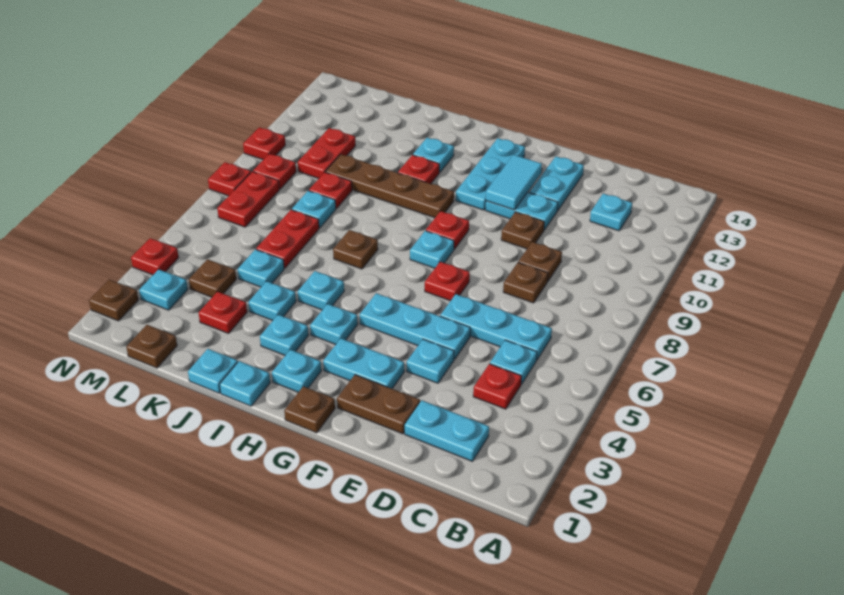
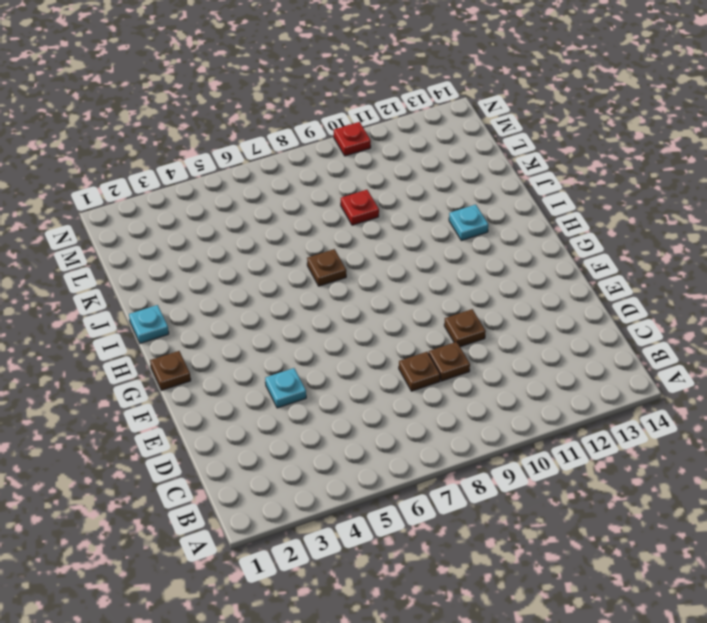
none -> cyan plate C2:D2 level 1
none -> red plate C4 level 1
none -> cyan plate C5 level 1
none -> cyan plate C6:E6 level 1

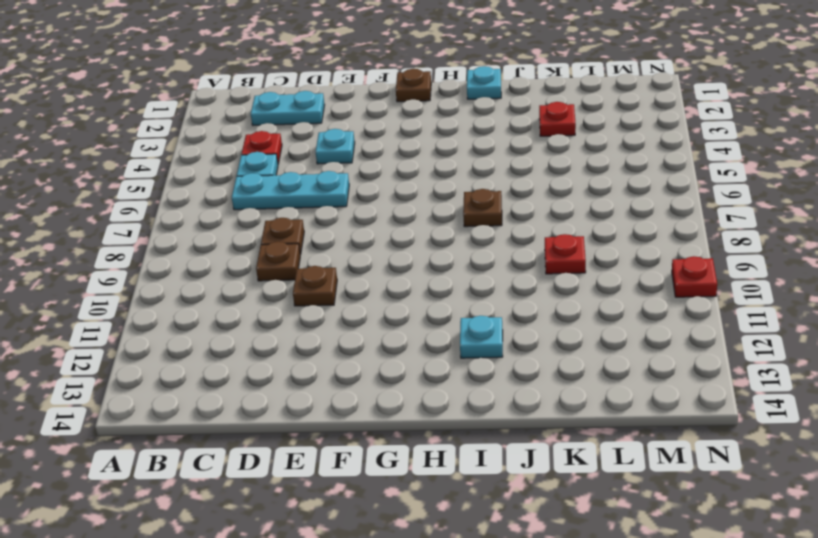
none -> cyan plate C12 level 1
none -> brown plate E2:F2 level 1
none -> cyan plate E5:G5 level 1
none -> cyan plate E11:F11 level 1

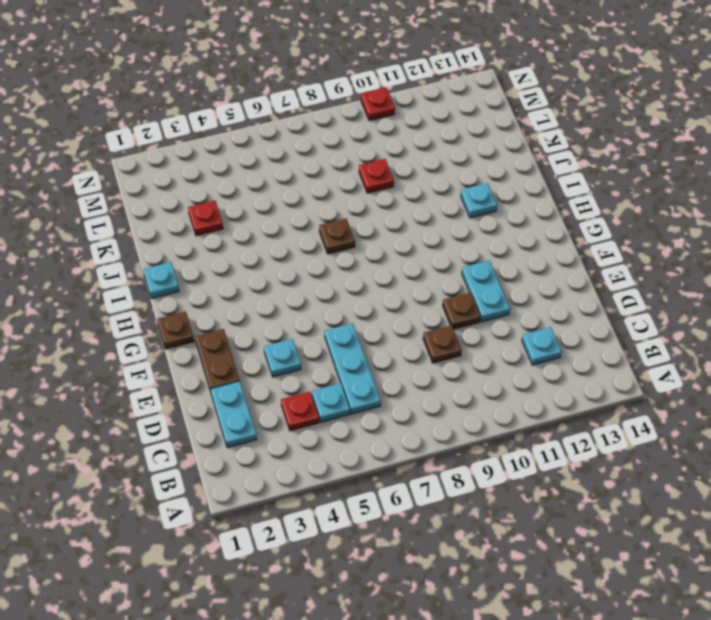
none -> brown plate D8 level 1
none -> cyan plate E5:G5 level 1
none -> cyan plate E12:E13 level 1
none -> cyan plate F3:G3 level 1

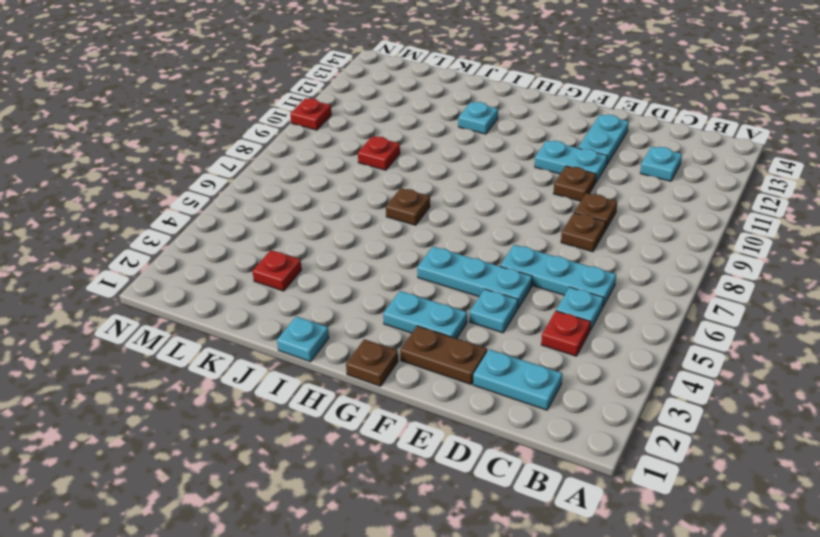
none -> red plate F7 level 1
none -> cyan plate G8 level 1
none -> red plate G9 level 1
none -> cyan plate G11:G13 level 1

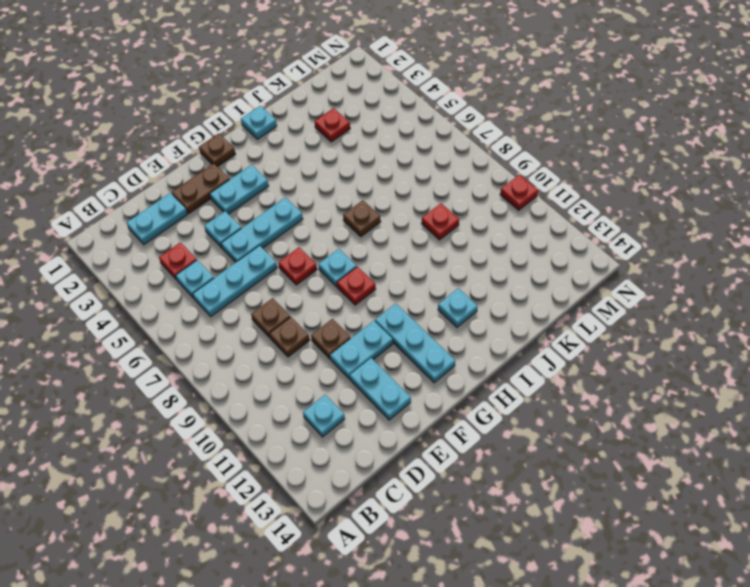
none -> cyan plate H2 level 1
none -> cyan plate H4 level 1
none -> brown plate H10:K10 level 1
none -> cyan plate I3 level 1

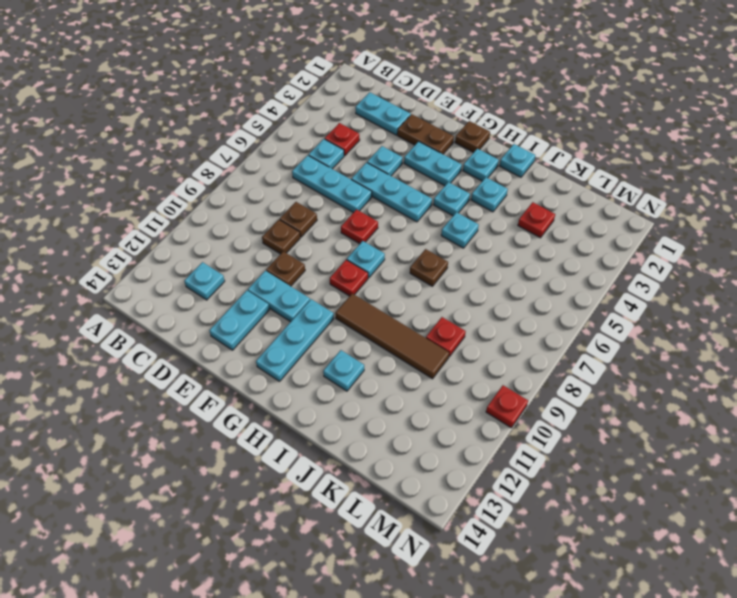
brown tile H10:K10 level 1 -> brown plate H10:K10 level 1
none -> red plate I11 level 1
none -> cyan plate J1 level 1
none -> cyan plate J4 level 1
none -> cyan plate K5 level 1

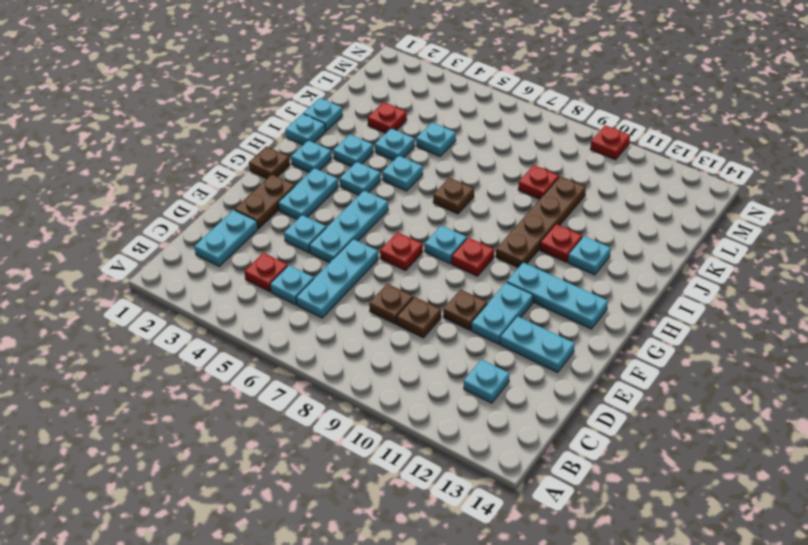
none -> red plate K6:K7 level 1
none -> cyan plate K8 level 1
none -> brown plate L1 level 1
none -> brown plate L4 level 1

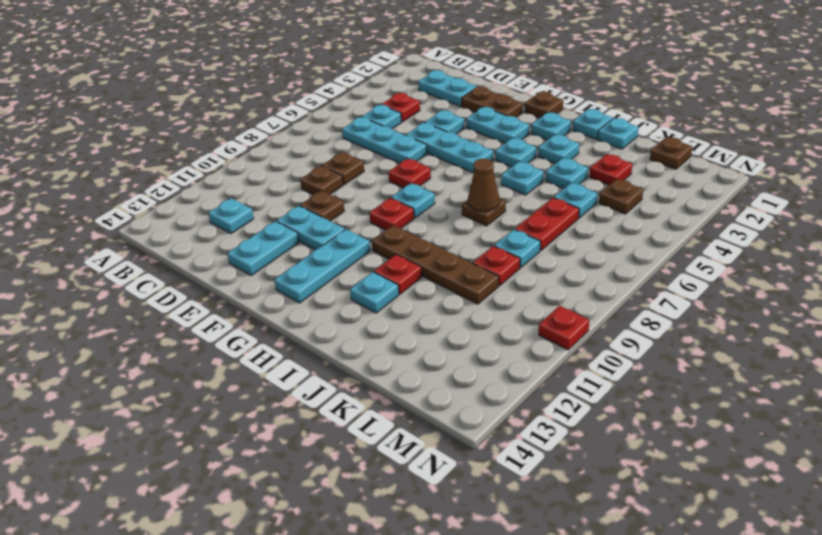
brown cone I7 level 2 -> none
none -> red plate L10:L11 level 1
none -> cyan plate M3 level 1
none -> red plate M7:M8 level 1
none -> red plate M9 level 1

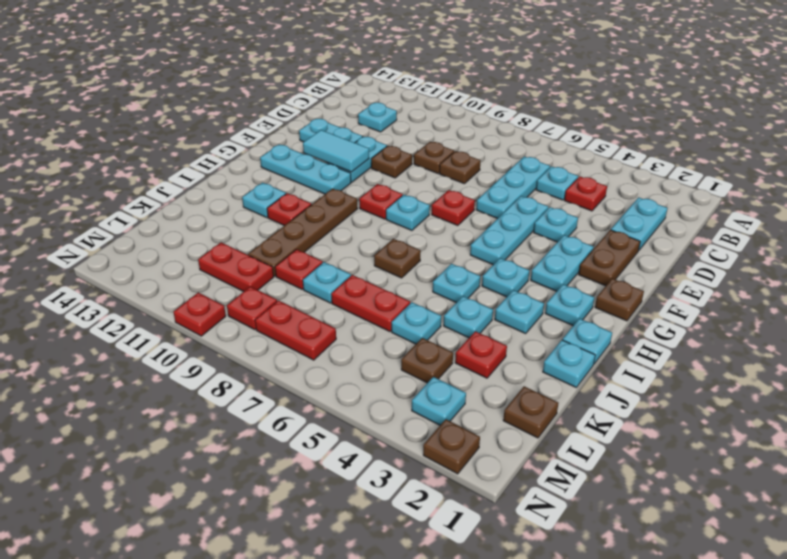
none -> red plate N4 level 1
none -> red plate N8 level 1

